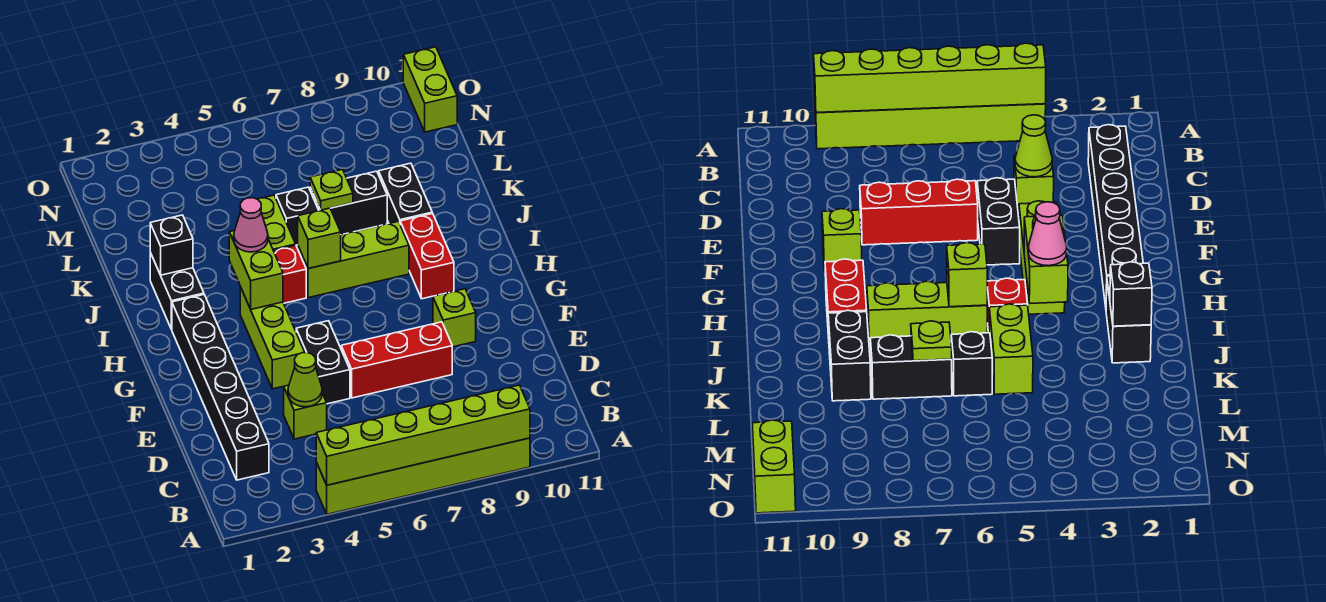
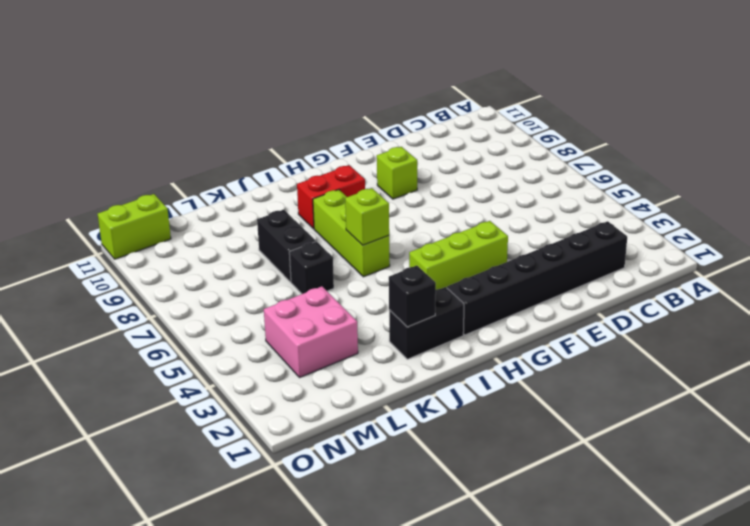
pink brick L3:M4 level 1 -> none
none -> lime brick A4:A9 level 1
none -> lime brick D4 level 1
none -> black brick E5:F5 level 1

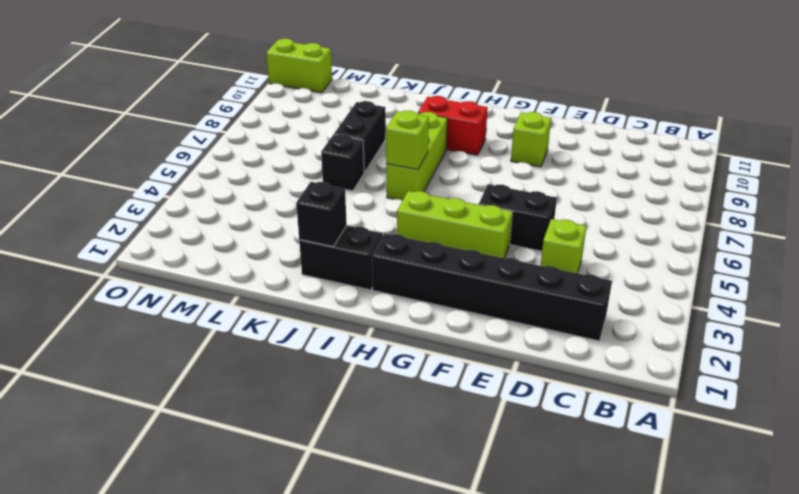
none -> lime brick A4:A9 level 1
none -> red brick E6:E8 level 1
none -> red brick I5 level 1

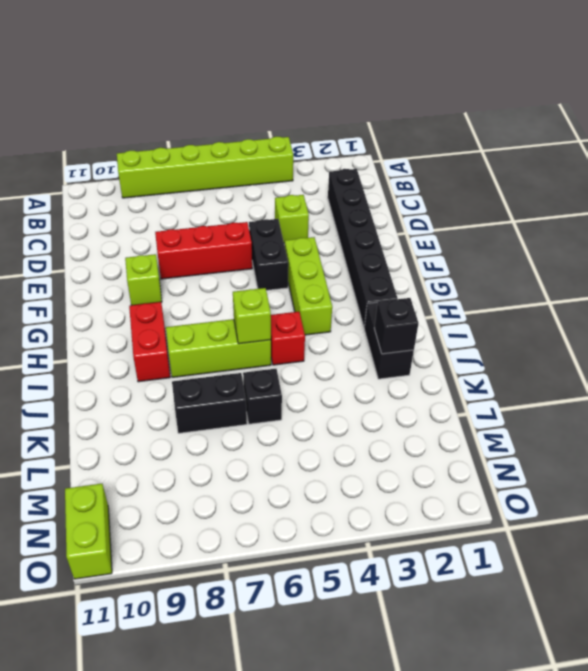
none -> lime brick J5:K5 level 1
none -> black brick J9:K9 level 1
none -> lime brick A4:A9 level 2

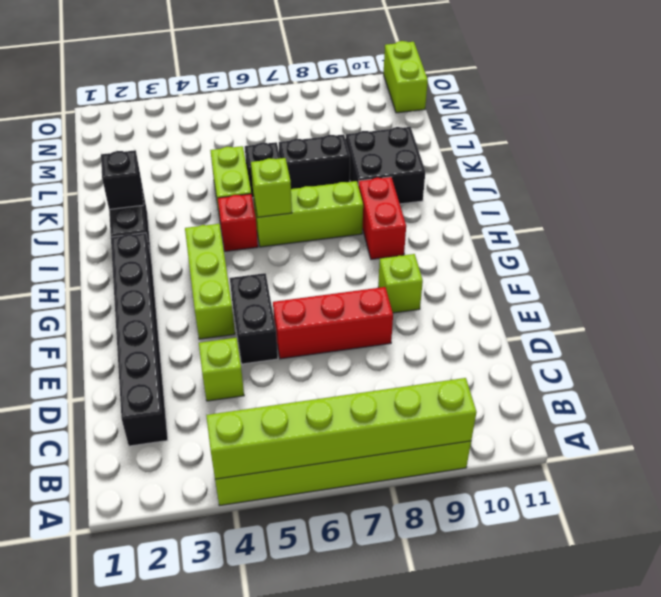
black brick J9:K10 level 1 -> black brick J9:K9 level 1
none -> lime cone D4 level 2
none -> lime brick H4:I4 level 2
none -> lime plate K7 level 2

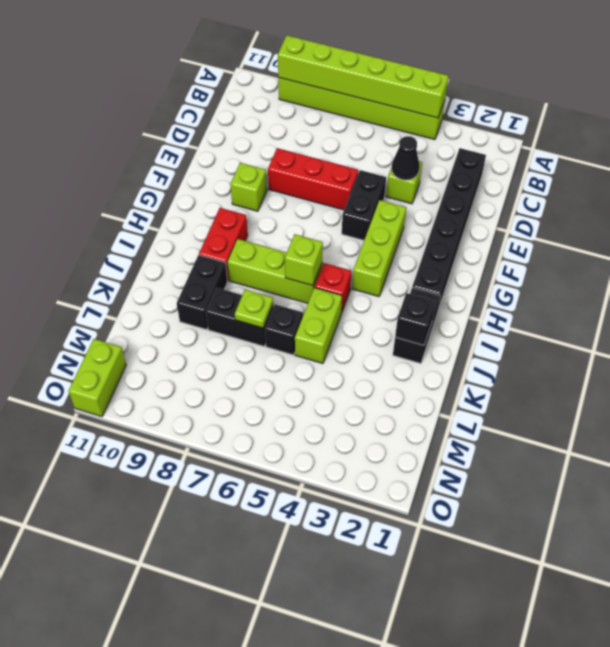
black cone D4 level 2 -> lime cone D4 level 2
none -> lime brick H4:I4 level 2
none -> pink cone I4 level 3

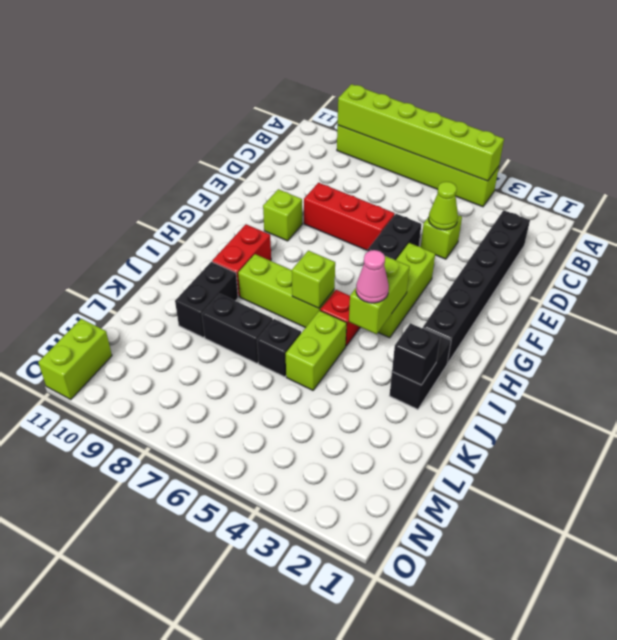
none -> lime plate K7 level 2

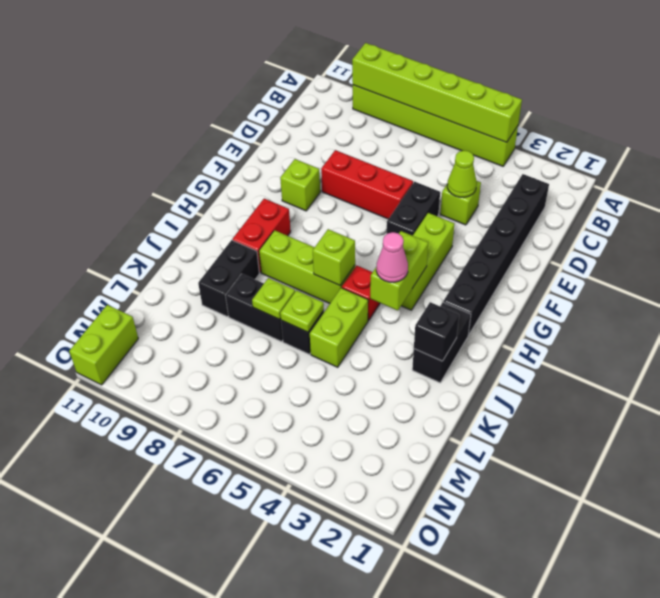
lime plate K6 level 2 -> none

